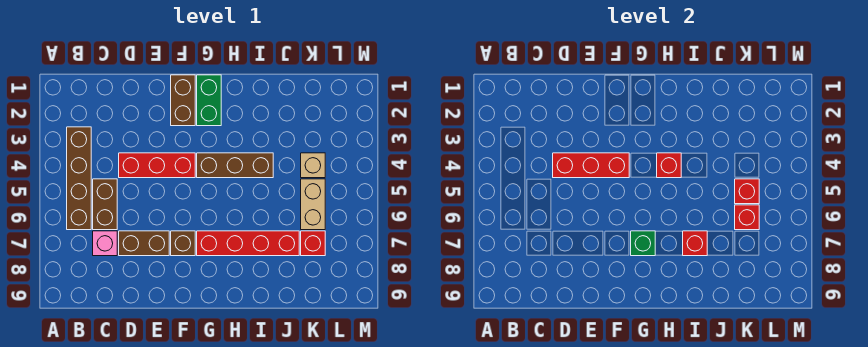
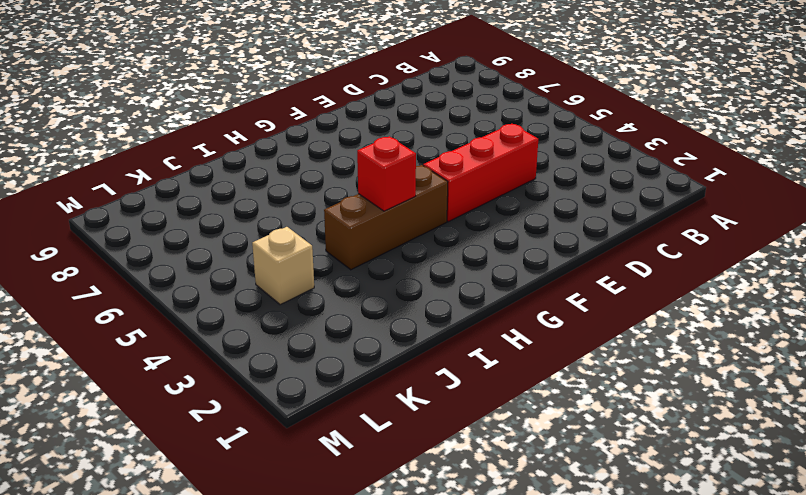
none -> brown brick B3:B6 level 1
none -> brown brick C5:C6 level 1
none -> pink brick C7 level 1

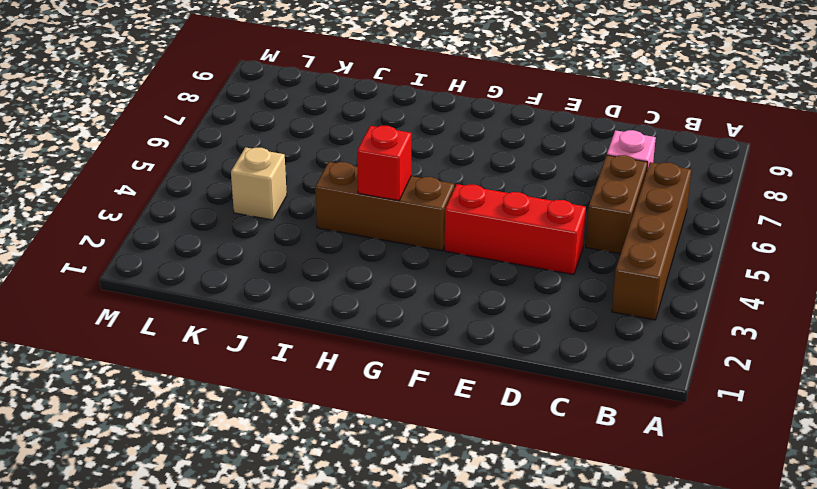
none -> brown brick D7:E7 level 1
none -> brown brick F1:F2 level 1
none -> brown brick F7 level 1

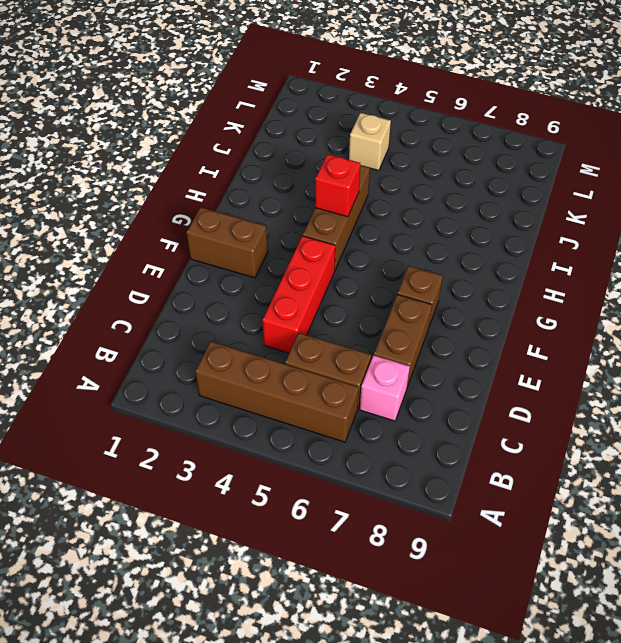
none -> green brick G1:G2 level 1
none -> red brick G7:J7 level 1
none -> tan brick K5:K6 level 1

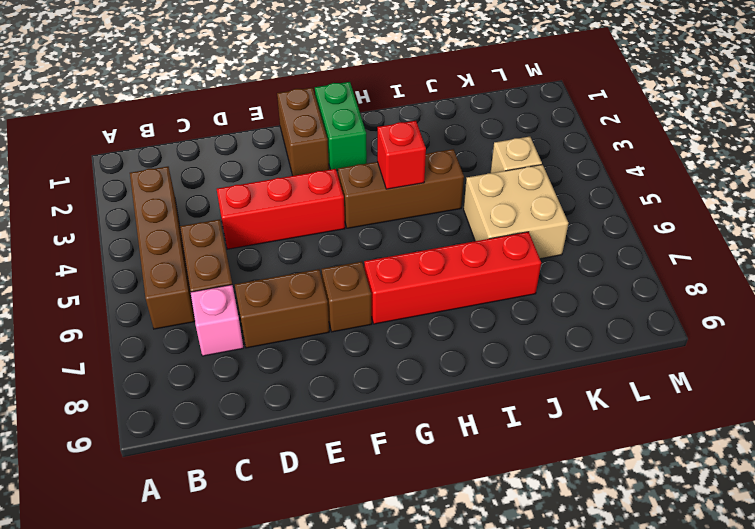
tan brick J5:K6 level 1 -> tan brick K5:K6 level 1
none -> red brick K7 level 1
none -> red brick D4:F4 level 2
none -> green brick G7 level 2

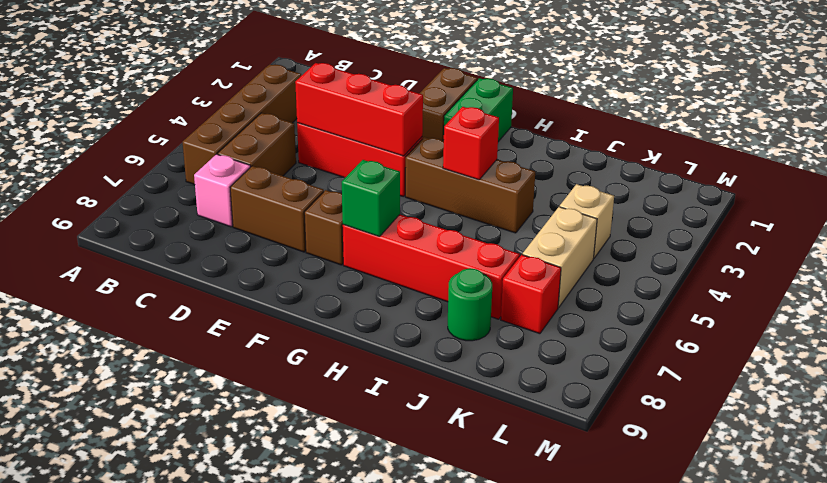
green round brick J8 level 1 -> none
none -> red brick I7 level 2
none -> red brick K5 level 2
none -> red brick K6 level 2

